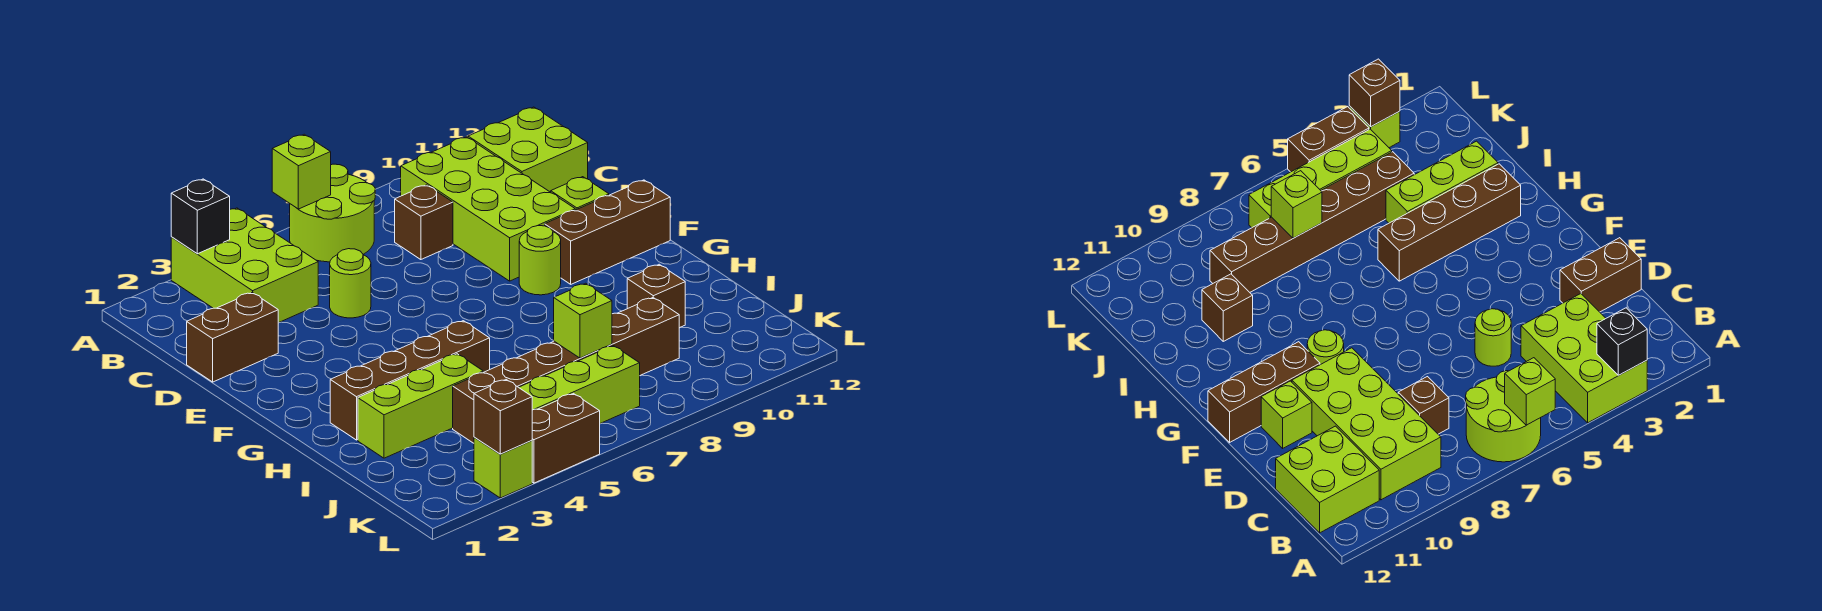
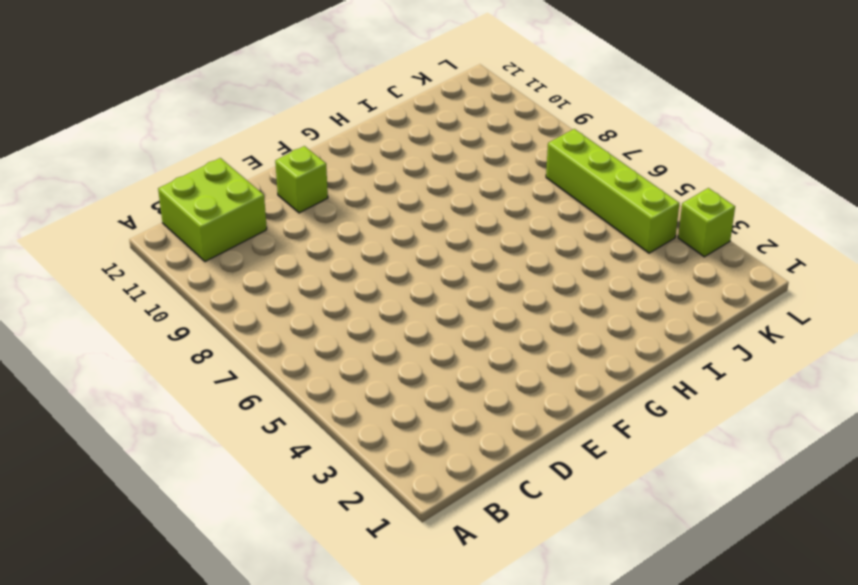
none -> lime brick A3:C4 level 1
none -> lime round brick A6:B7 level 1
none -> lime brick B9:E10 level 1

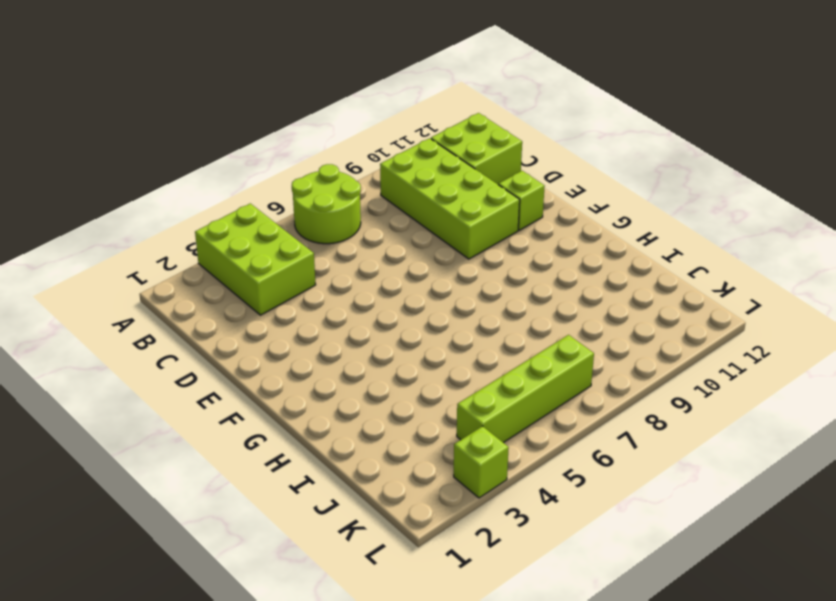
none -> brown brick C8 level 1
none -> brown brick D1:D2 level 1
none -> lime round brick D5 level 1

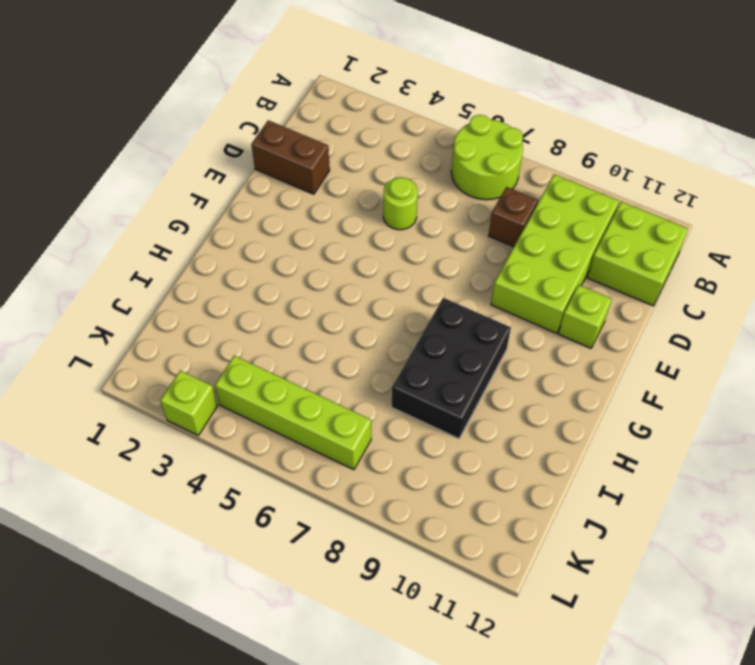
black brick G8:I9 level 1 -> none
none -> lime brick A3:C4 level 1
none -> lime round brick F9 level 1
none -> brown brick F10:F12 level 1

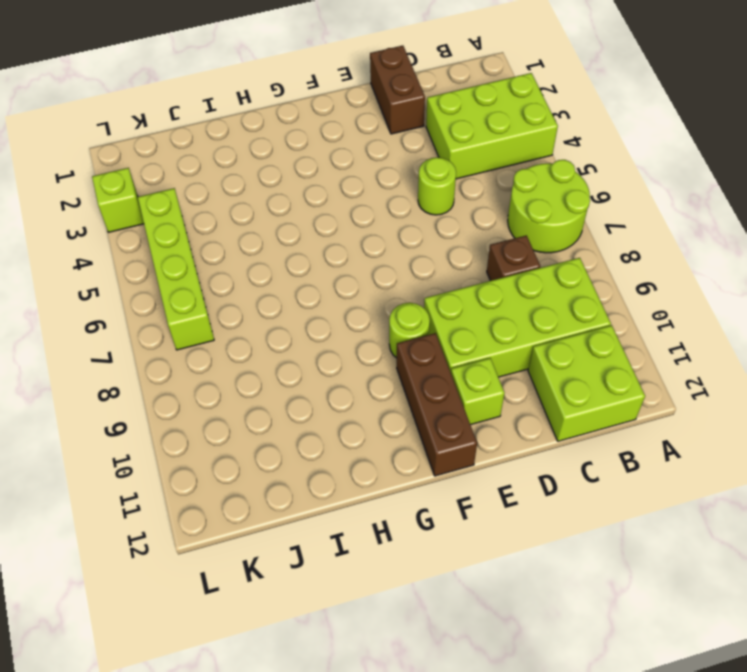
none -> brown brick H2:H5 level 1
none -> lime brick I2:I4 level 1
none -> brown brick I10 level 1

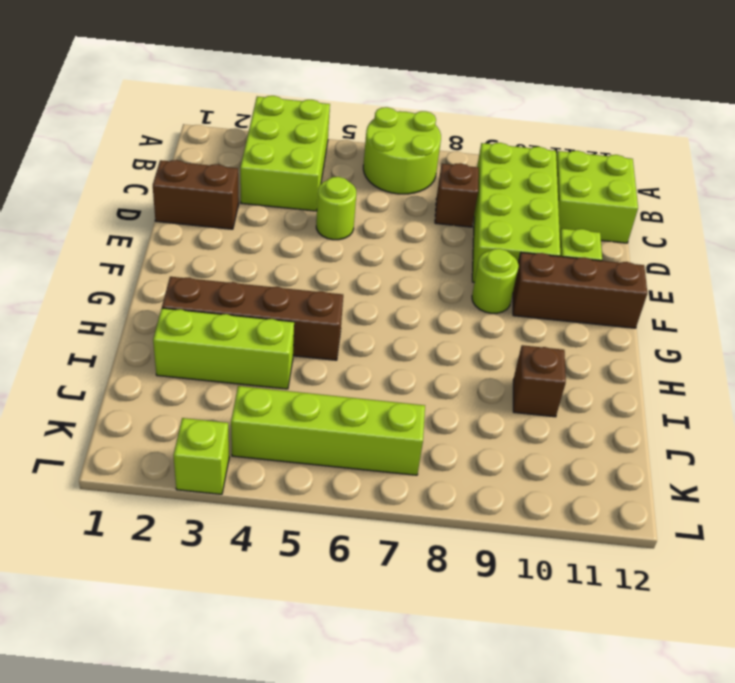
none -> brown brick J4:J9 level 1
none -> brown brick L4:L5 level 1
none -> black brick A3 level 2

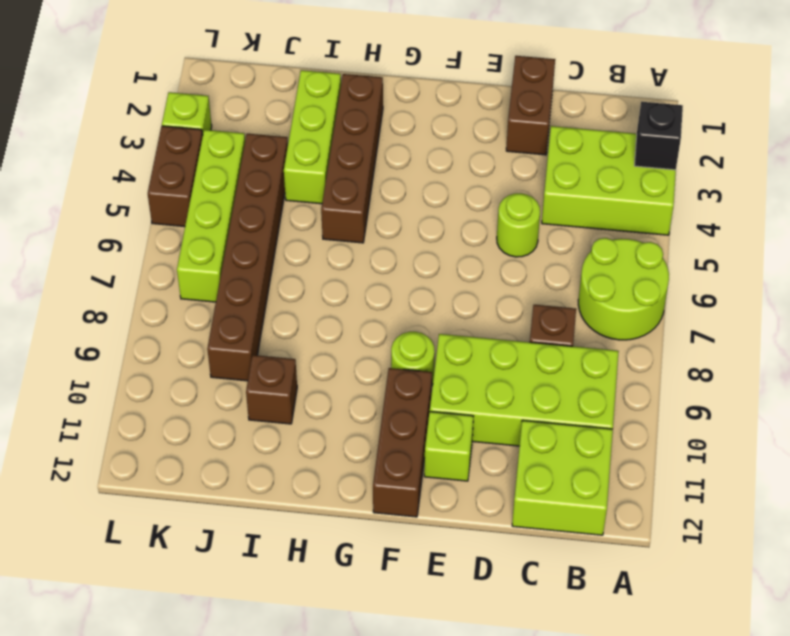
none -> lime brick A6 level 2
none -> lime brick J7 level 2
none -> brown brick L3 level 2

